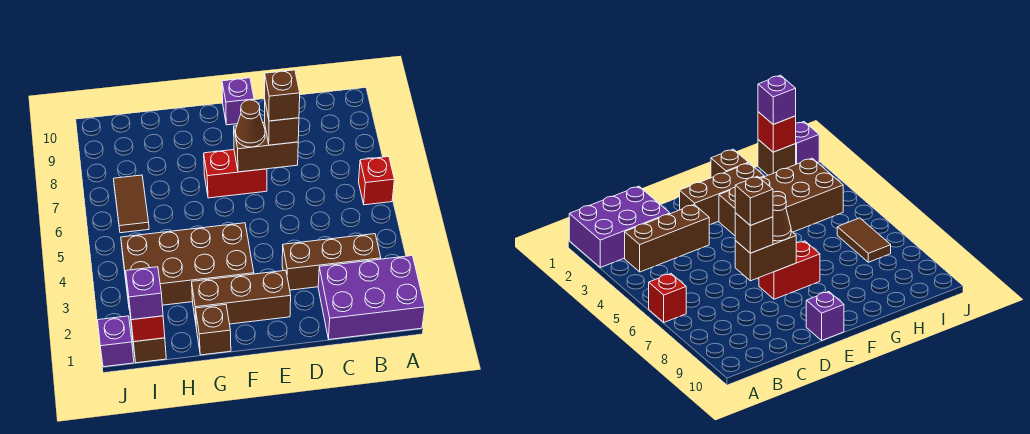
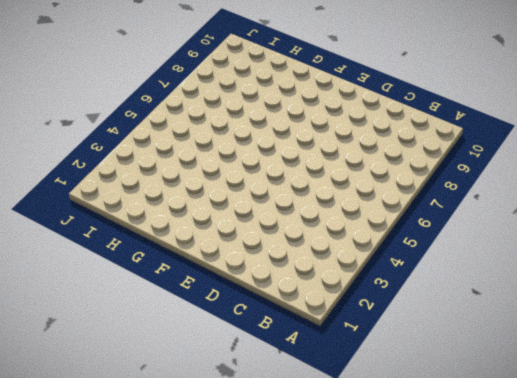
none -> purple brick A1:C2 level 1
none -> red brick A6 level 1
none -> brown brick B3:D3 level 1

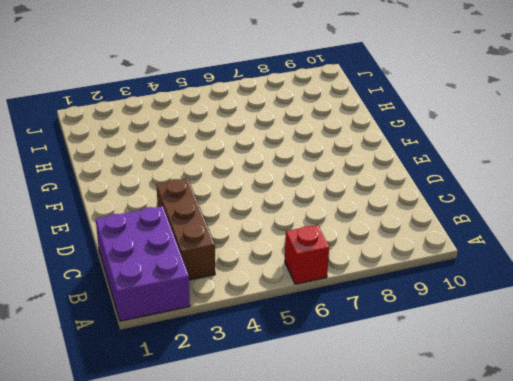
none -> brown brick E2:G2 level 1
none -> red brick E7:F7 level 1
none -> purple brick E10 level 1

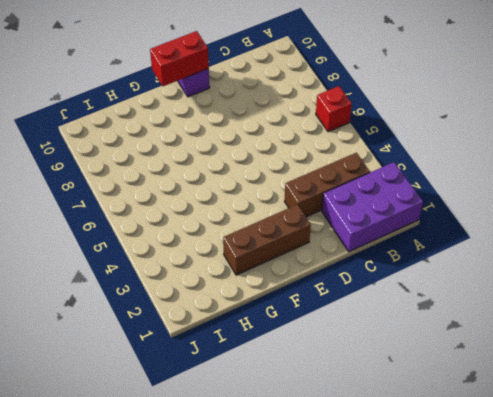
red brick E10:F10 level 2 -> red brick E7:F7 level 1
none -> brown brick F3:I4 level 1
none -> brown brick G1 level 1
none -> brown brick I1 level 1

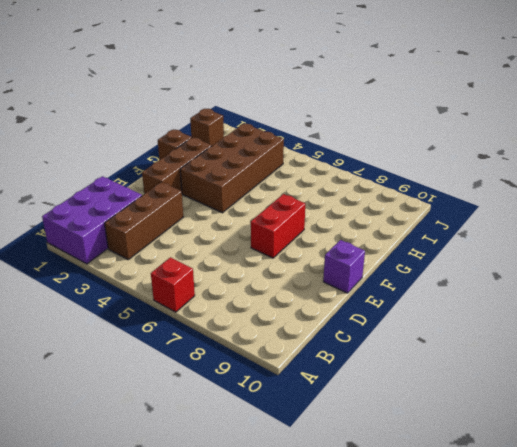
none -> brown tile I6:I7 level 1
none -> purple brick J1 level 1
none -> brown brick D7:E7 level 2

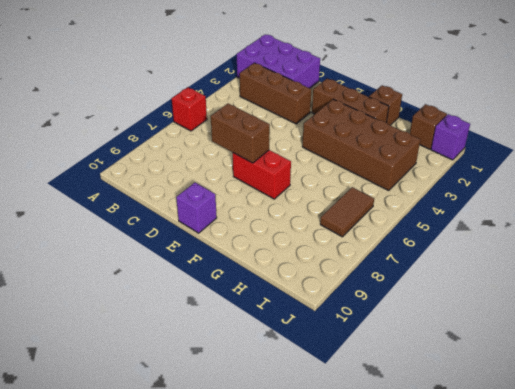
none -> red brick I1 level 2
none -> brown brick D7 level 3
none -> brown cone E7 level 3

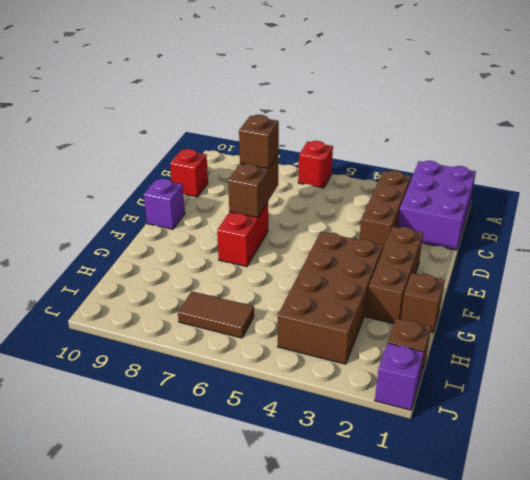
red brick C10 level 1 -> red brick I1 level 2
none -> brown cone E7 level 3
none -> purple brick I1 level 3
none -> brown brick D7 level 4

